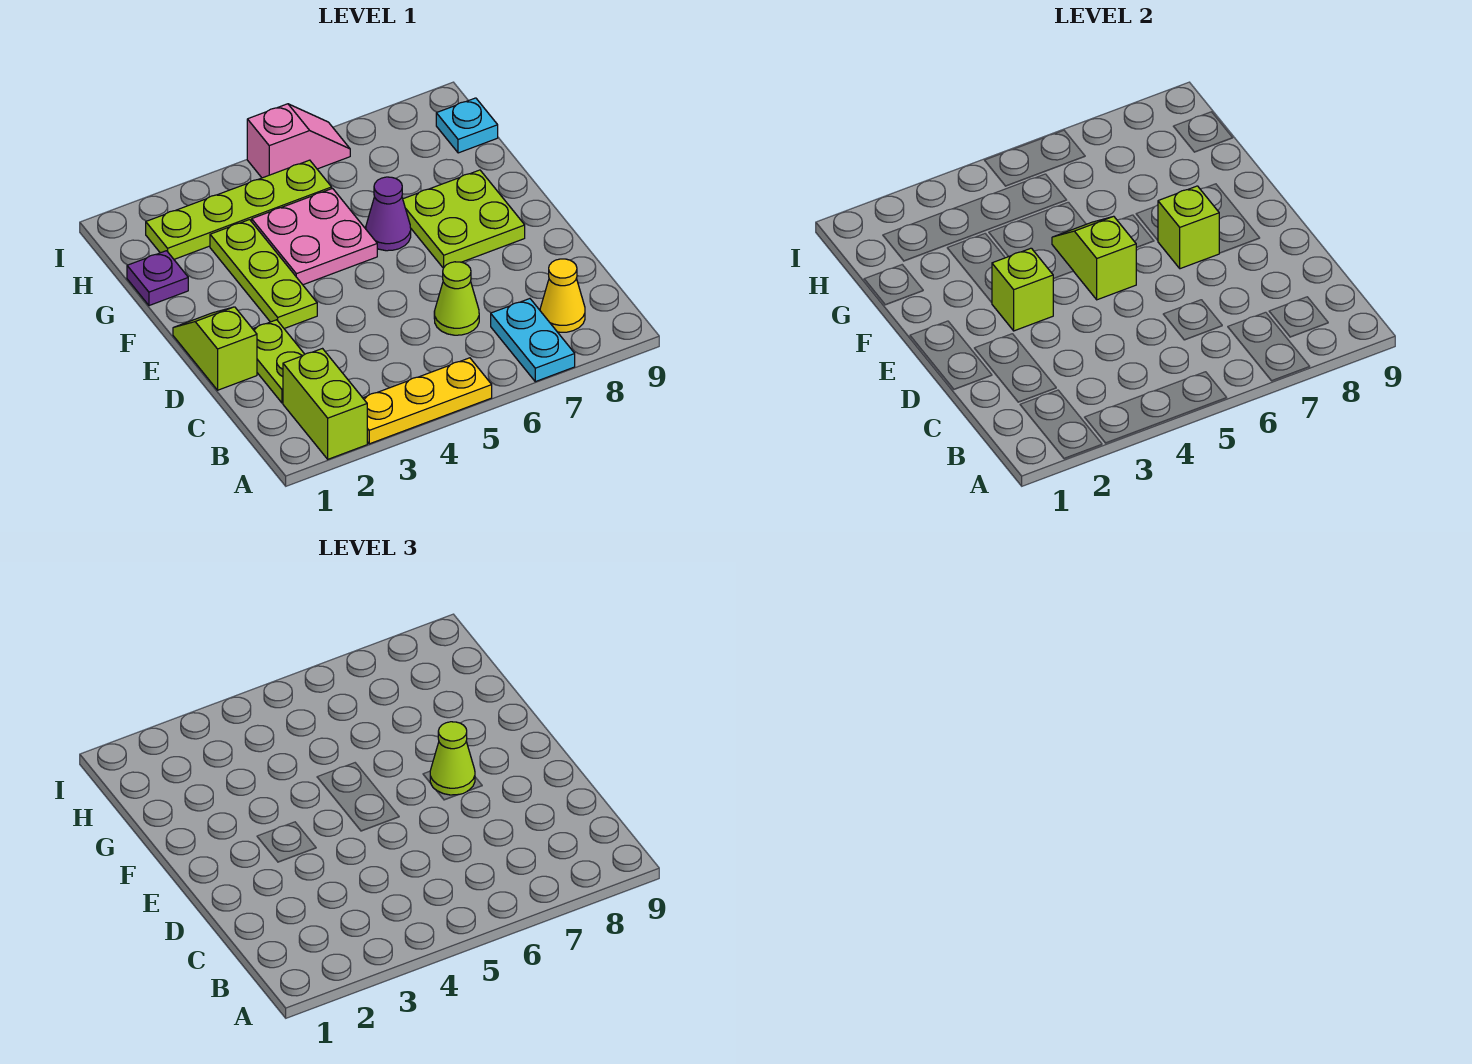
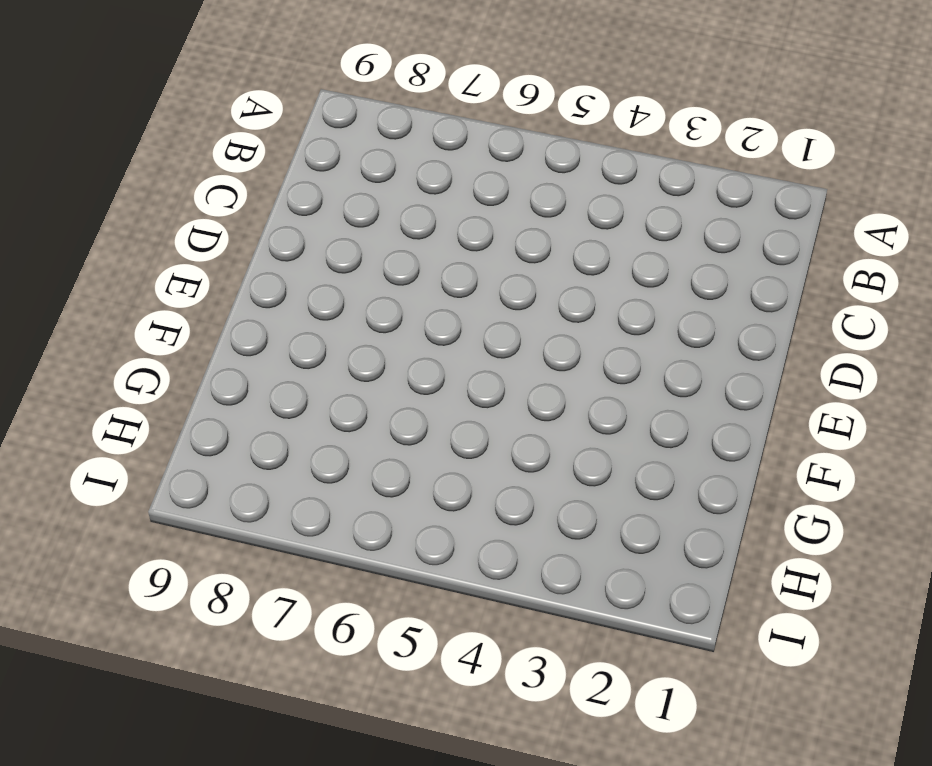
none -> lime brick A2:B2 level 1
none -> yellow plate A3:A5 level 1
none -> cyan plate A7:B7 level 1

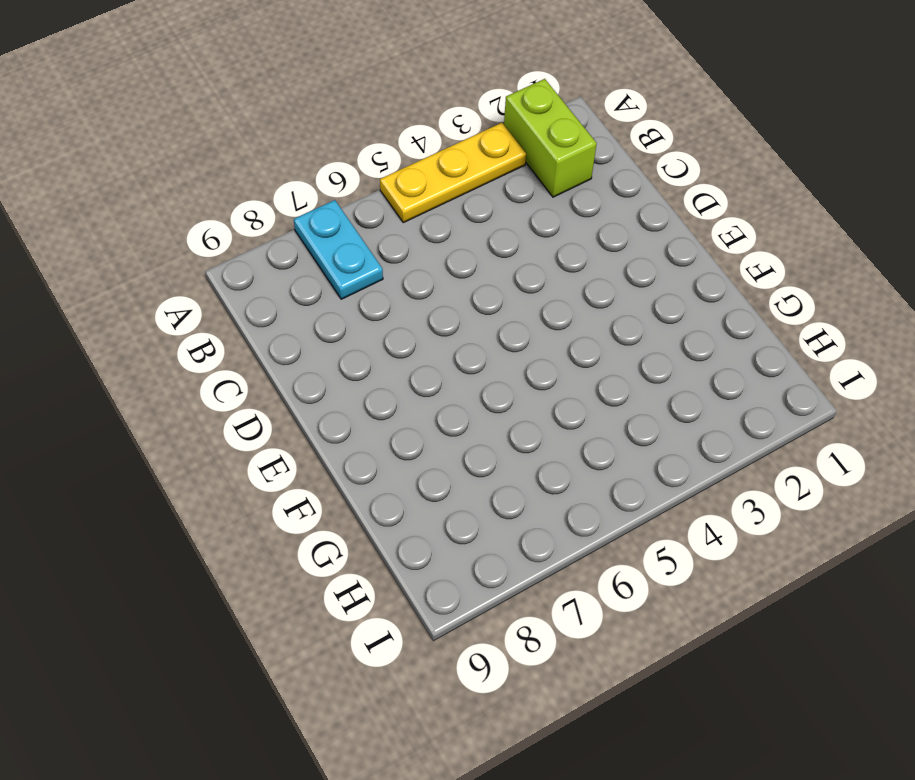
none -> yellow cone B8 level 1
none -> lime plate C2:D2 level 1
none -> lime cone C6 level 1

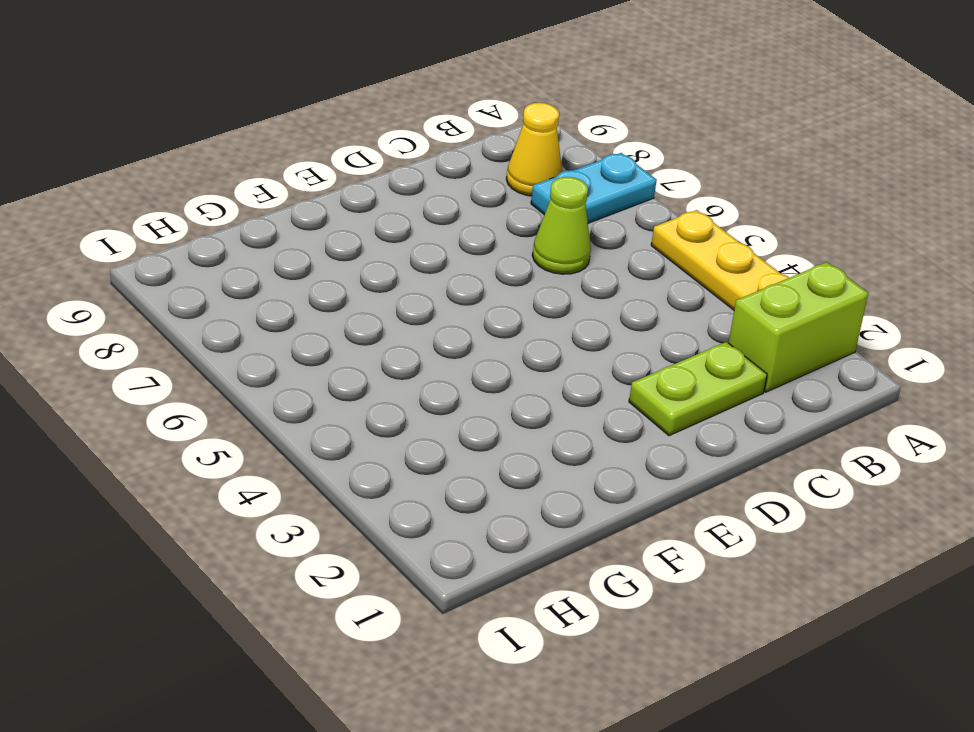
none -> lime slope D1:E1 level 1 top D
none -> lime plate E3:G3 level 1
none -> lime plate E7:F8 level 1

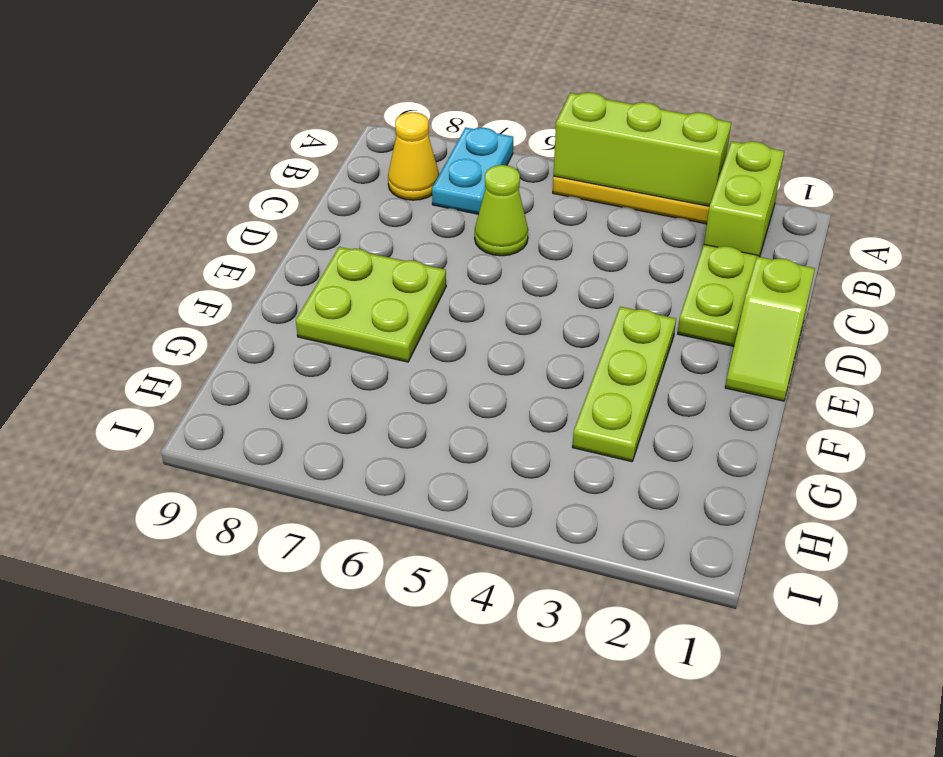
lime brick A3:A5 level 2 -> none
none -> pink plate F4:G5 level 1
none -> purple cone F6 level 1
none -> purple plate G1 level 1

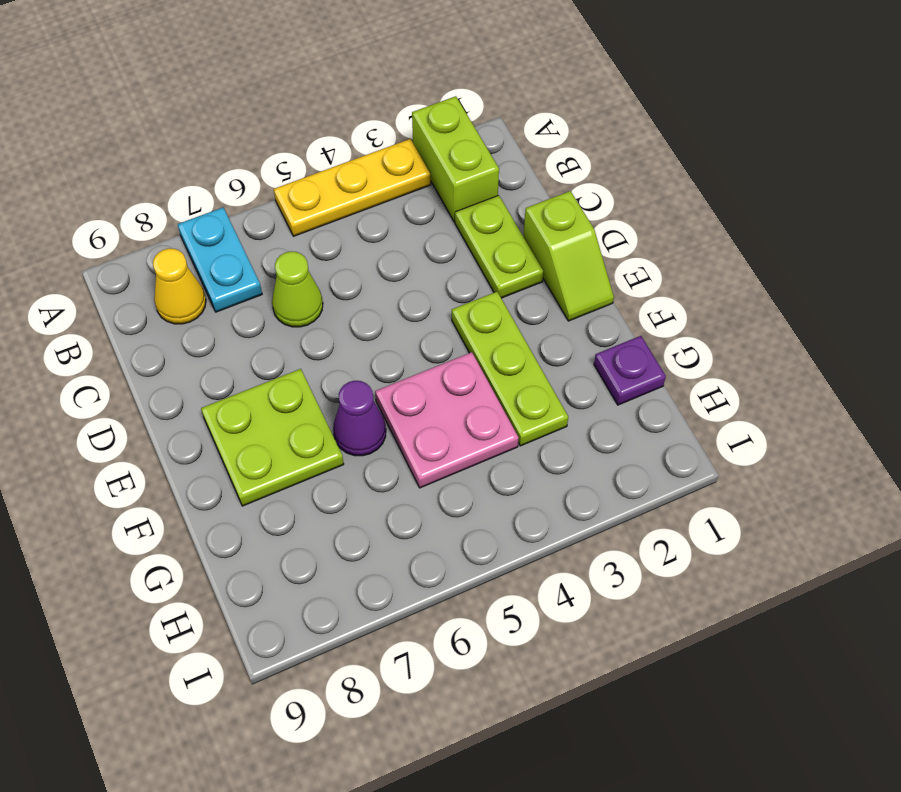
none -> lime plate H2:H5 level 1
none -> cyan plate H9 level 1
none -> pink slope I5:I6 level 1 top 5

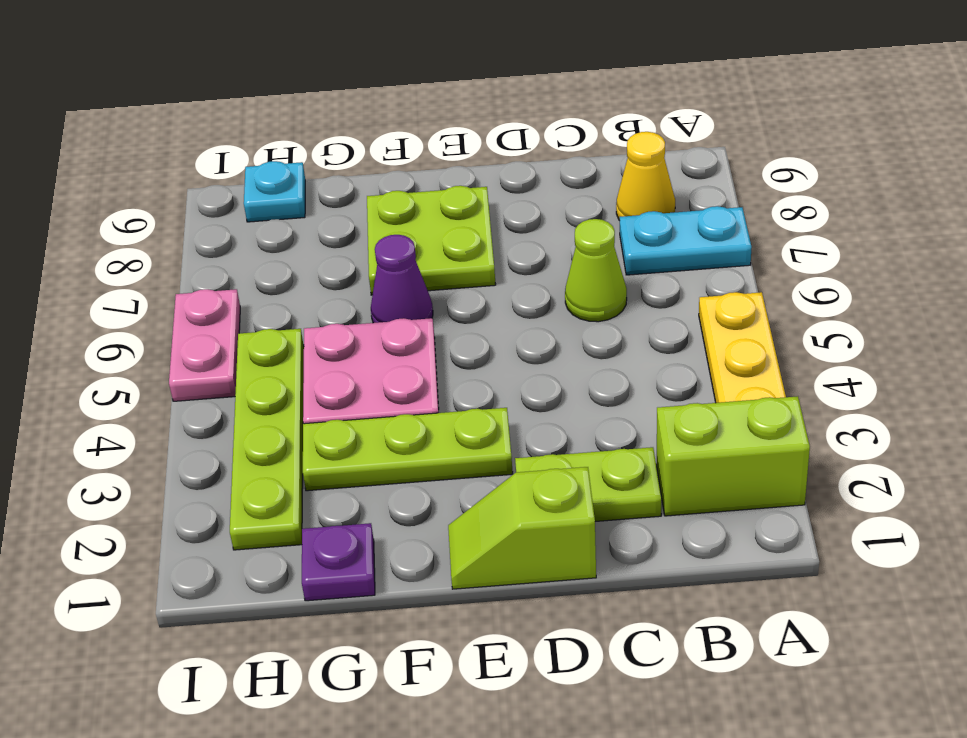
pink plate I5:I6 level 1 -> pink slope I5:I6 level 1 top 5
none -> lime brick E3 level 2
none -> lime slope E5:F5 level 2 top E
none -> lime brick E7 level 2

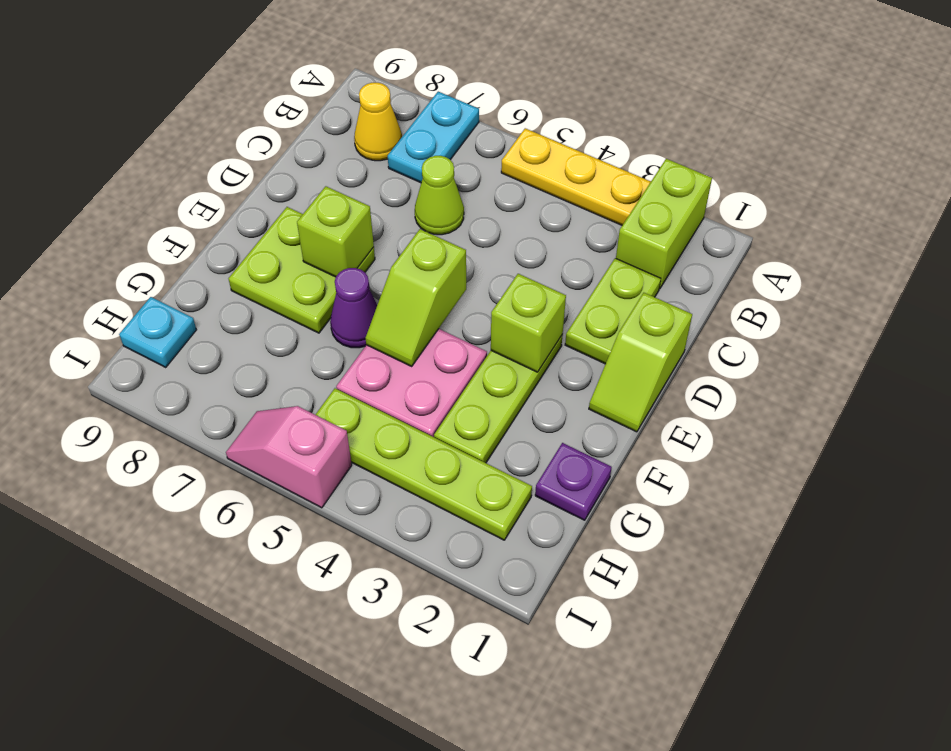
none -> lime cone E7 level 3

